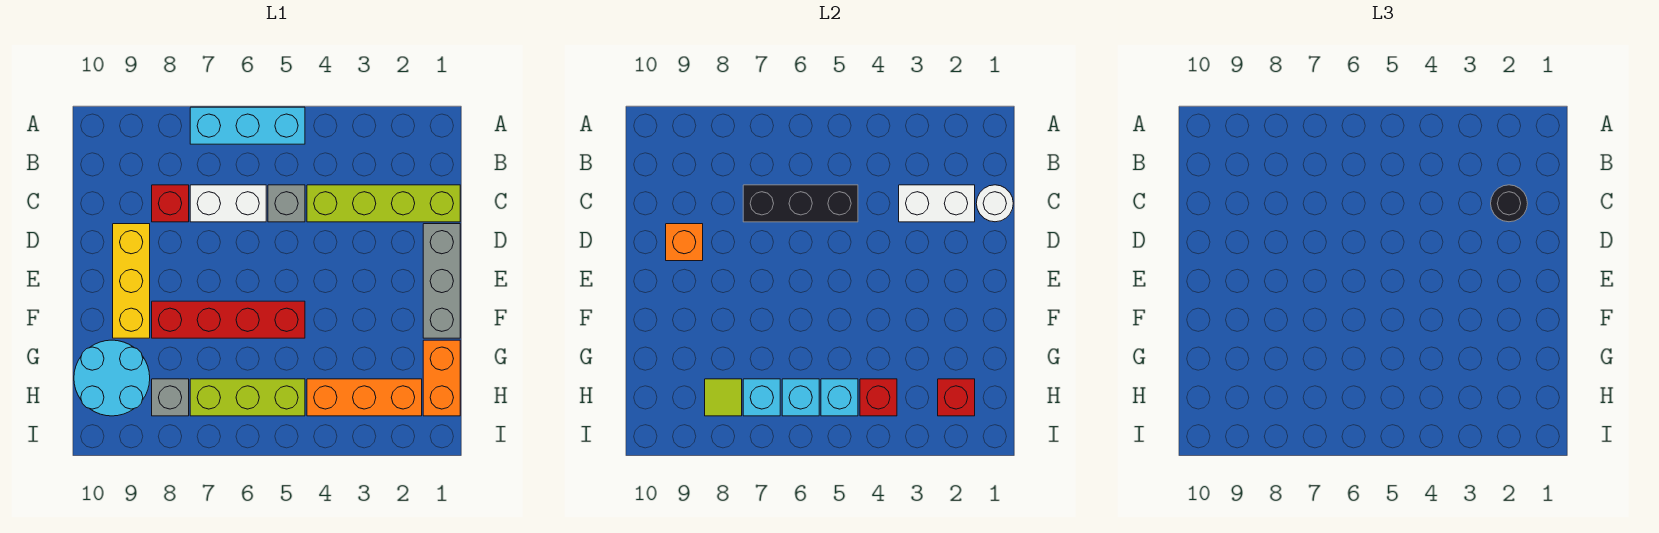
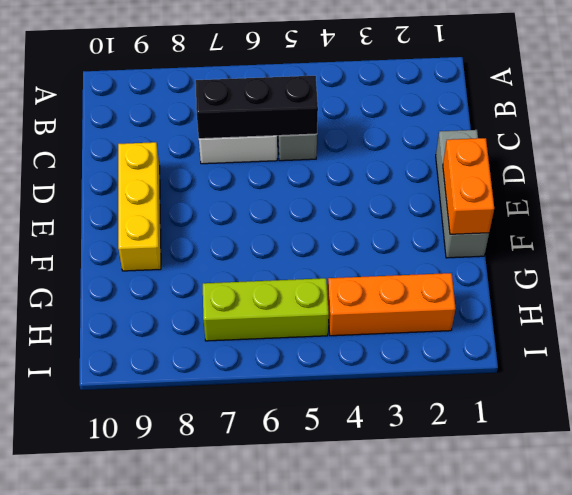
orange brick E1:F1 level 2 -> orange brick G1:H1 level 1
none -> cyan brick A5:A7 level 1
none -> lime brick C1:C4 level 1
none -> red brick C8 level 1

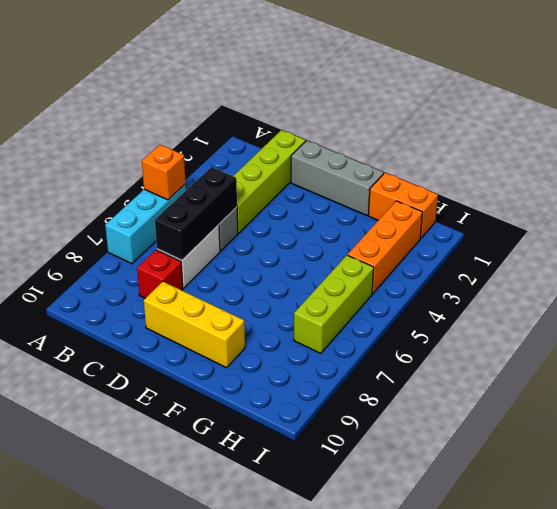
orange brick A5 level 2 -> orange brick D9 level 2
none -> red brick F5:F8 level 1
none -> cyan round brick G9:H10 level 1
none -> grey brick H8 level 1

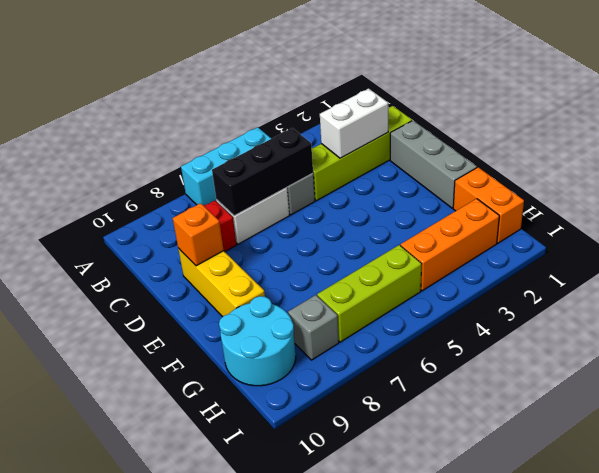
none -> red brick F5:F8 level 1
none -> white round brick C1 level 2
none -> red brick H2 level 2

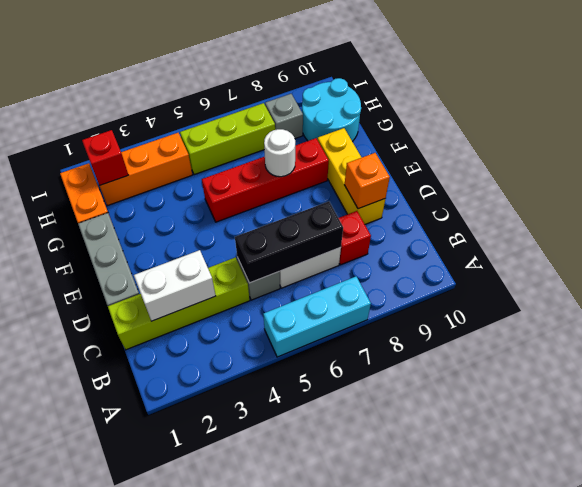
white round brick F7 level 2 -> white round brick C1 level 2
none -> red brick H4 level 2
none -> cyan brick H5 level 2
none -> cyan brick H6 level 2

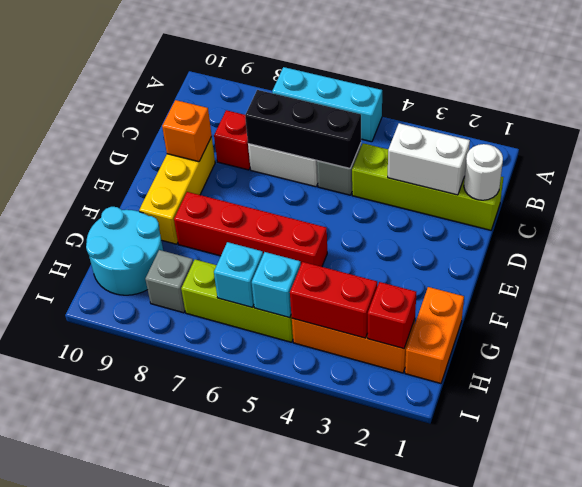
red brick H3:H4 level 2 -> red brick H4 level 2
none -> grey brick D1:F1 level 1
none -> cyan brick H7 level 2
none -> lime tile H8 level 2

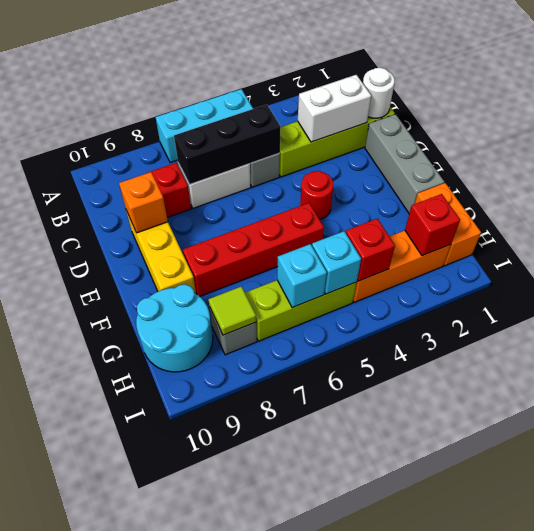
red round brick E4 level 1 -> none
none -> cyan brick H7 level 2
none -> black round brick C2 level 3

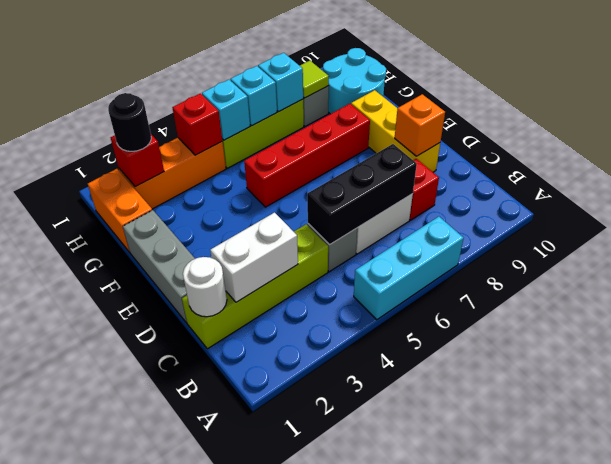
black round brick H2 level 3 -> black round brick C2 level 3

